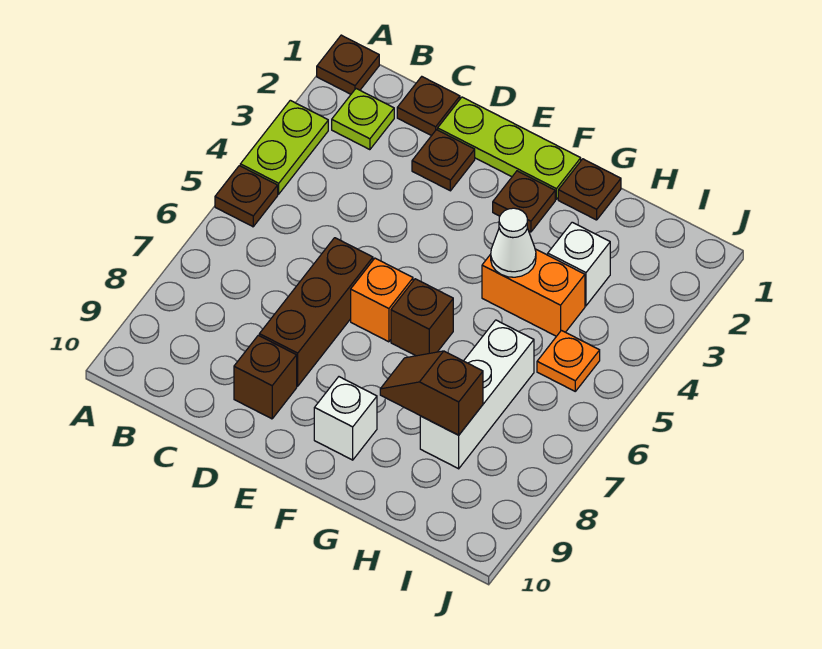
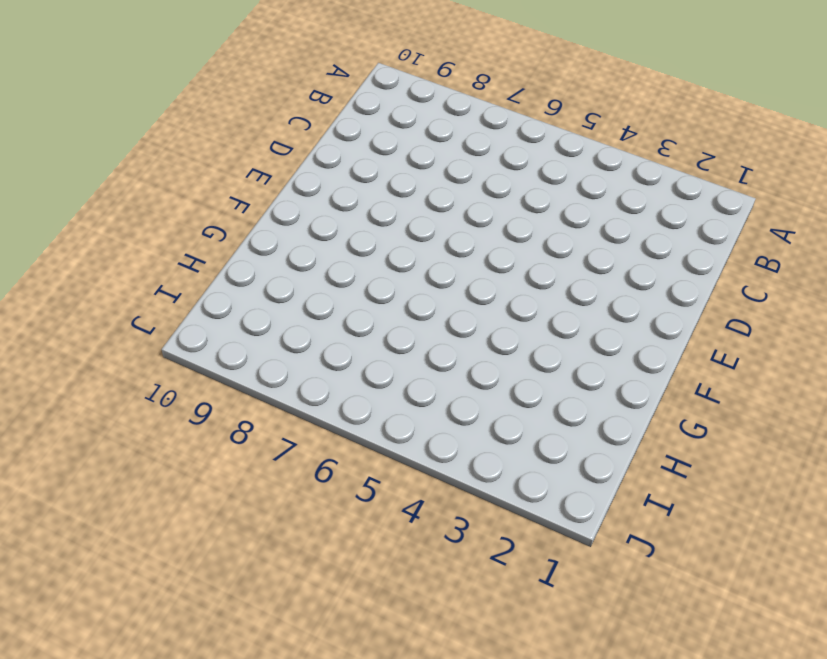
none -> brown plate A1 level 1
none -> lime plate A3:A4 level 1
none -> brown plate A5 level 1

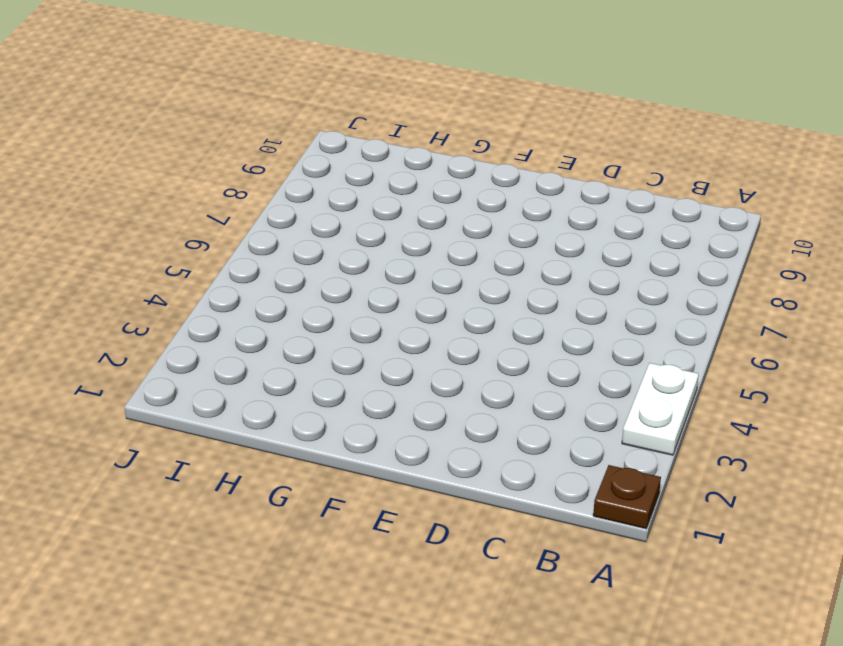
white plate A3:A4 level 1 -> lime plate A3:A4 level 1
none -> brown plate A5 level 1
none -> lime plate B2 level 1
none -> brown plate C1 level 1

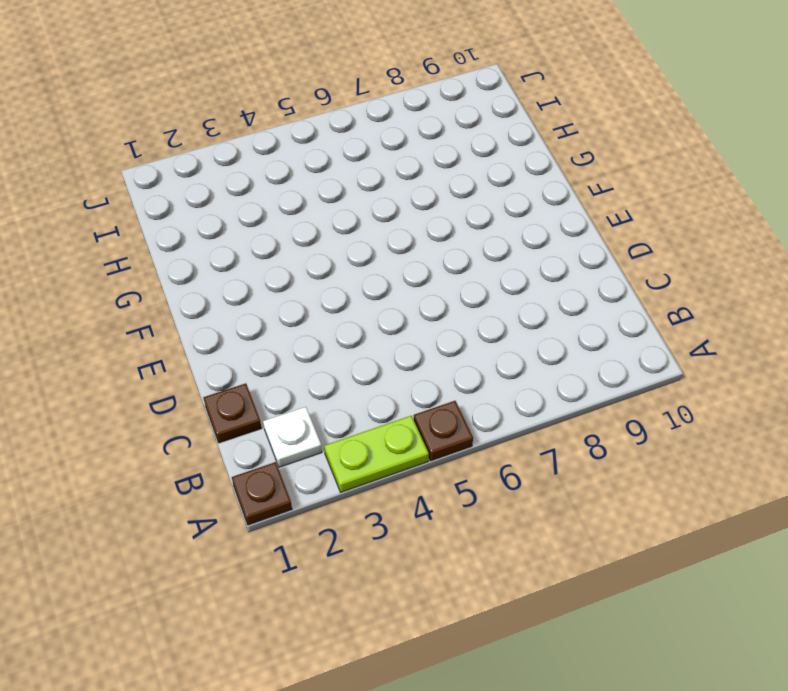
white plate B2 level 1 -> lime plate B2 level 1
none -> lime plate D1:F1 level 1
none -> brown plate D2 level 1
none -> brown brick D6:D8 level 1

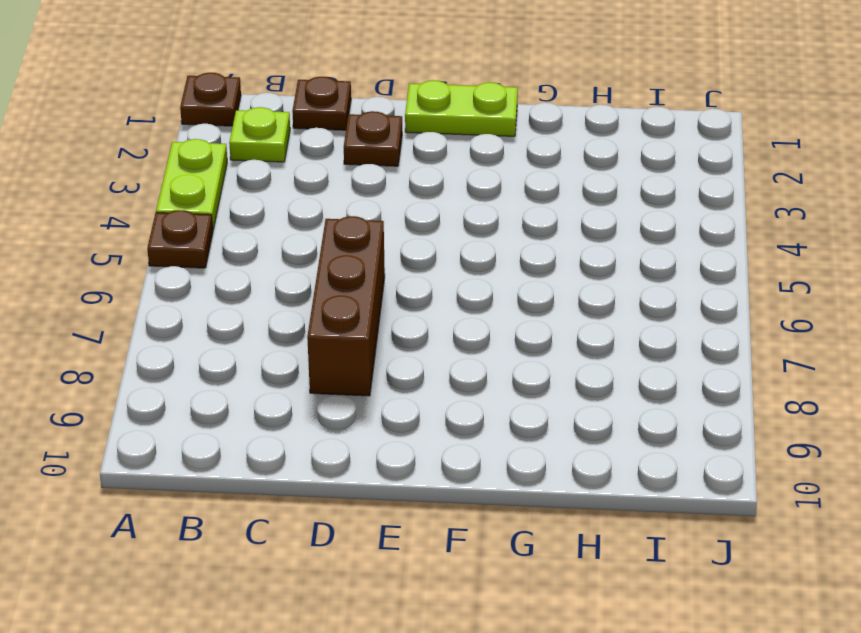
lime plate E1:F1 level 1 -> lime plate D1:F1 level 1
none -> brown brick D9 level 1
none -> orange brick E6 level 1
none -> brown plate F2 level 1

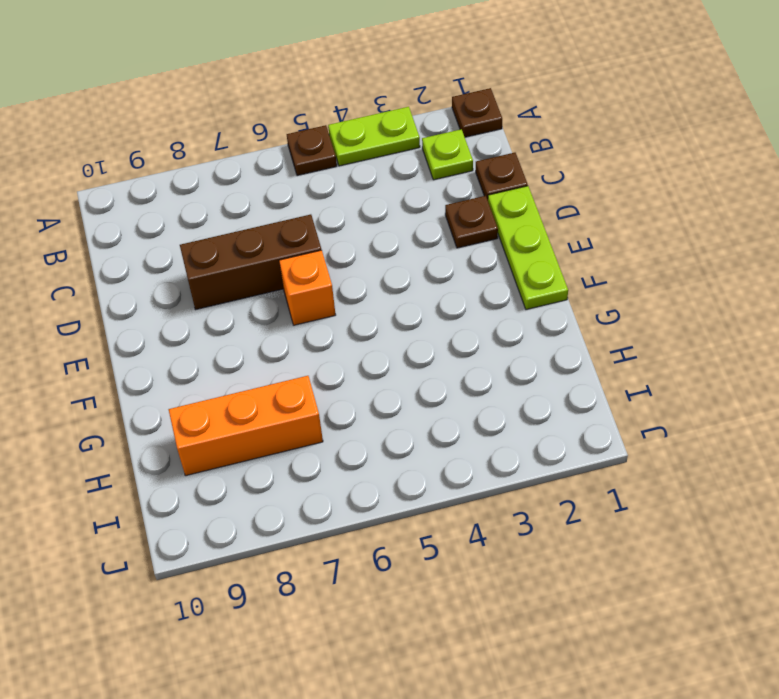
orange brick H7:H9 level 1 -> white brick H6:H8 level 1
none -> brown brick D9 level 1
none -> brown plate F2 level 1
none -> brown brick F6 level 1

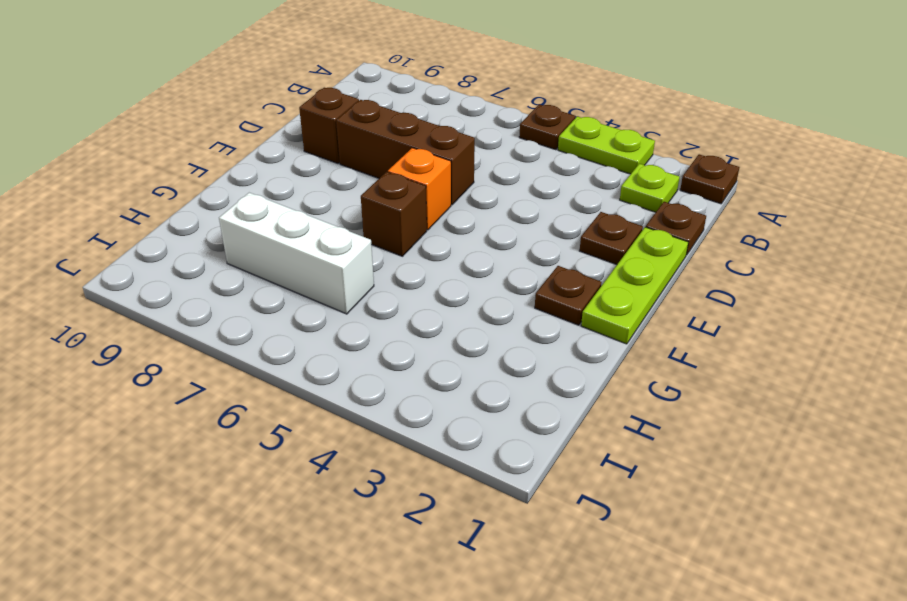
none -> white brick F9 level 1
none -> brown plate G1 level 1
none -> orange brick G4:H4 level 1

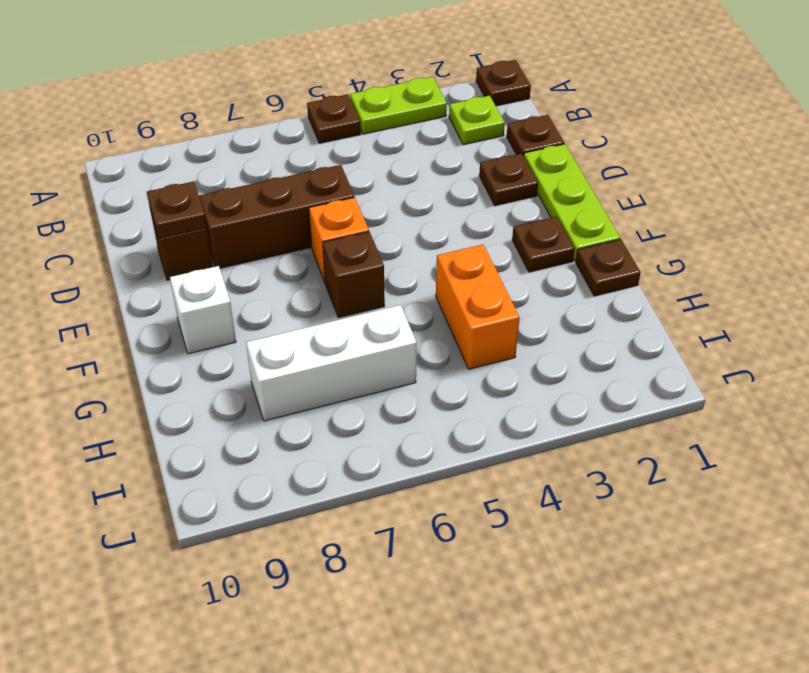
brown plate D9 level 2 -> none
none -> white brick H3 level 1
none -> orange plate I5 level 1
none -> white cone G4 level 2

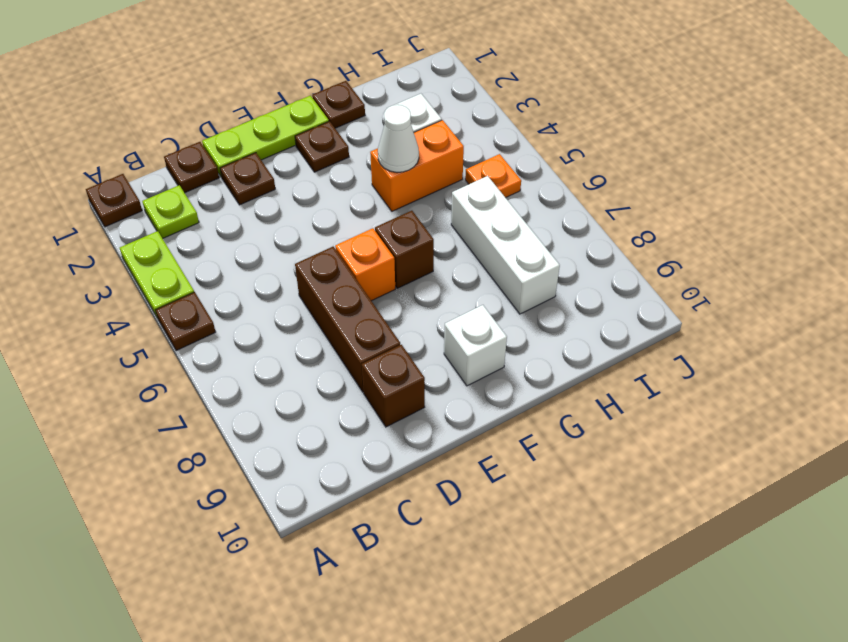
none -> brown slope G8:H8 level 2 top H

